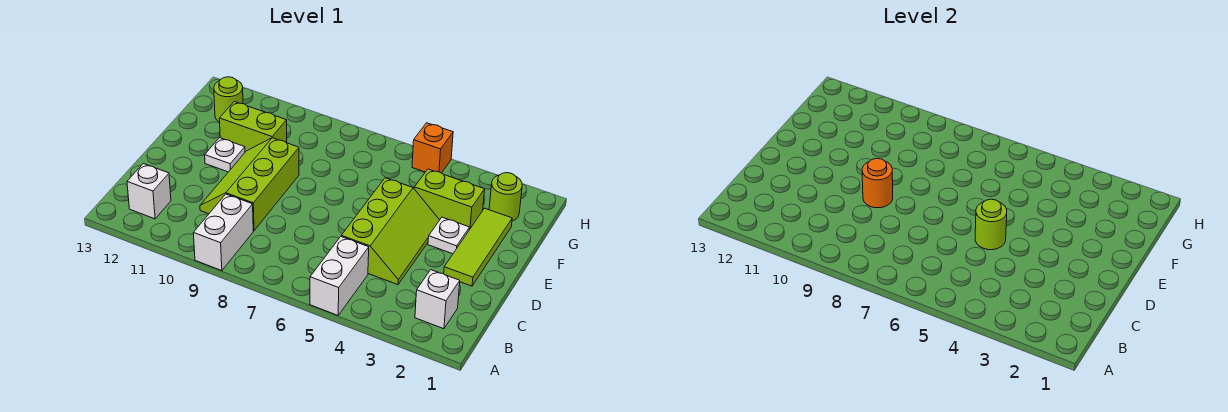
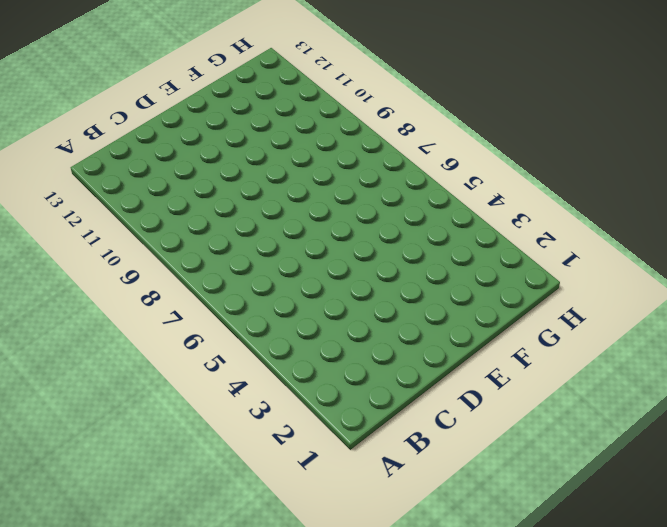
none -> white brick A5:B5 level 1
none -> white brick A9:B9 level 1
none -> white brick B2 level 1

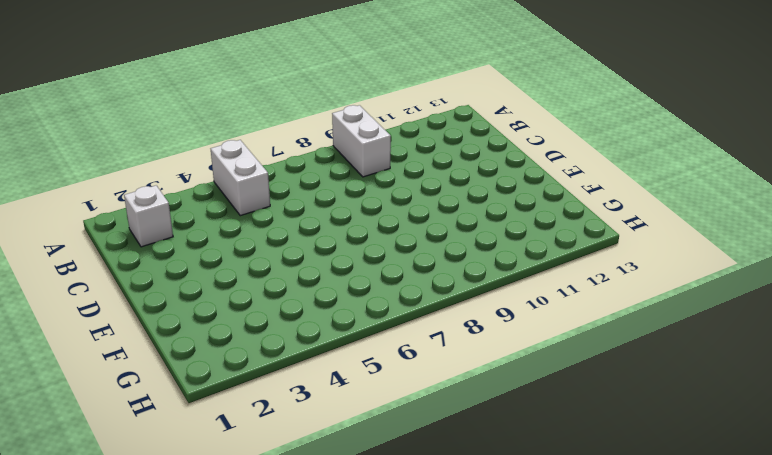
none -> white brick B12 level 1
none -> lime slope C4:E5 level 1 top 5
none -> lime slope C9:E10 level 1 top 9

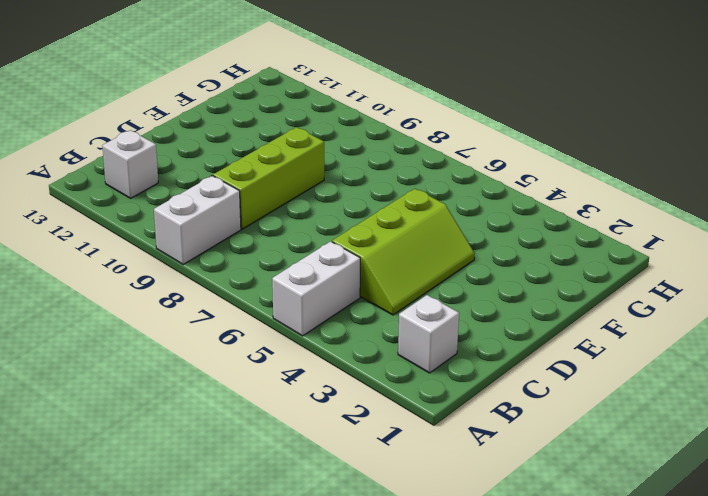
none -> lime tile D2:F2 level 1
none -> white plate E3 level 1
none -> white plate E11 level 1

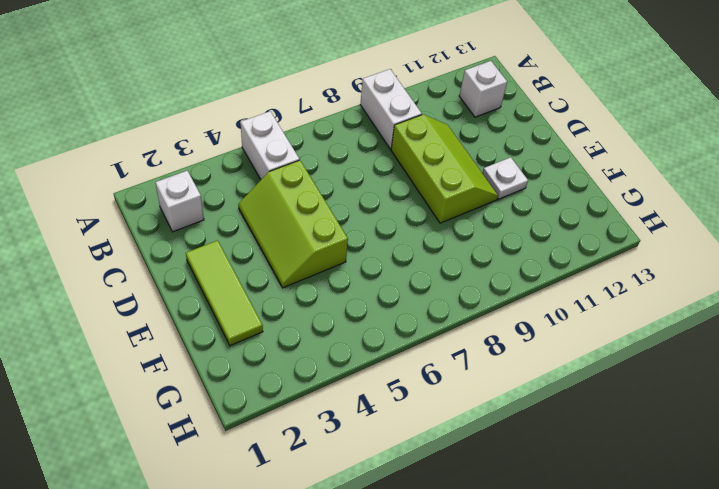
none -> white plate E3 level 1
none -> lime brick F3:F4 level 1
none -> lime brick F10:F11 level 1

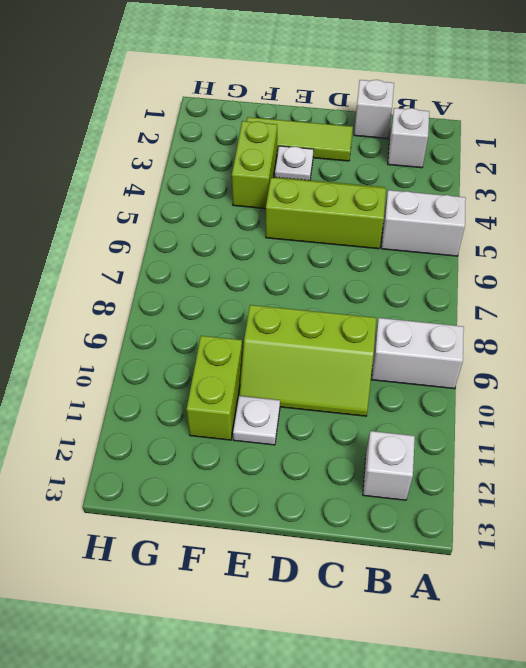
white brick C1 level 1 -> none
none -> lime round brick G2 level 1
none -> lime round brick G12 level 1
none -> orange brick H5 level 1

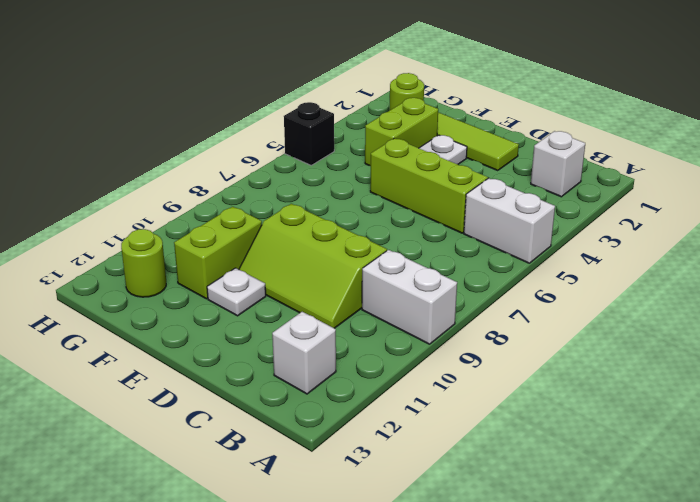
black brick H5 level 1 -> orange brick H5 level 1
none -> lime round brick D5 level 2
none -> orange round brick D9 level 2

